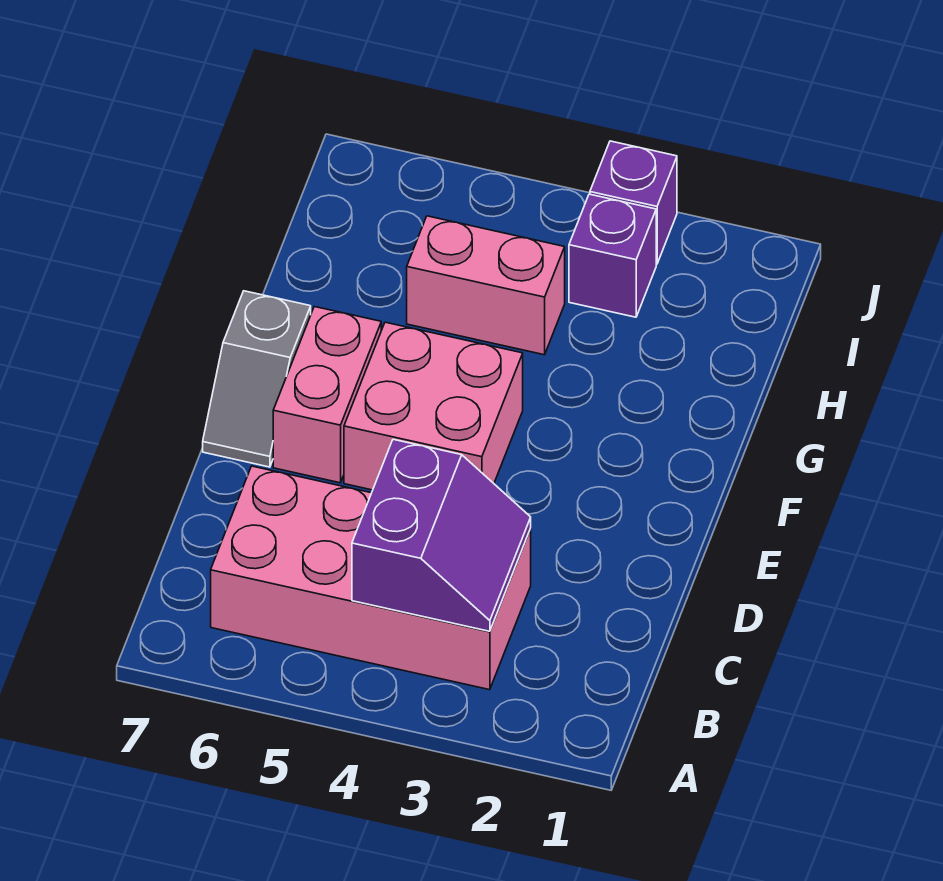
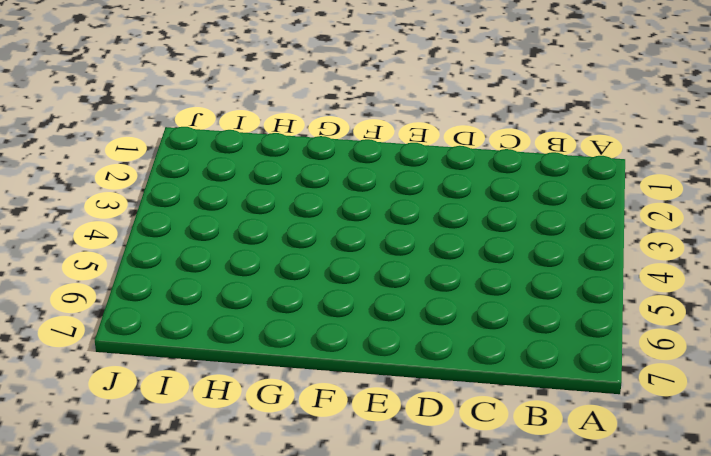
none -> pink brick B3:C6 level 1
none -> pink brick E4:F5 level 1

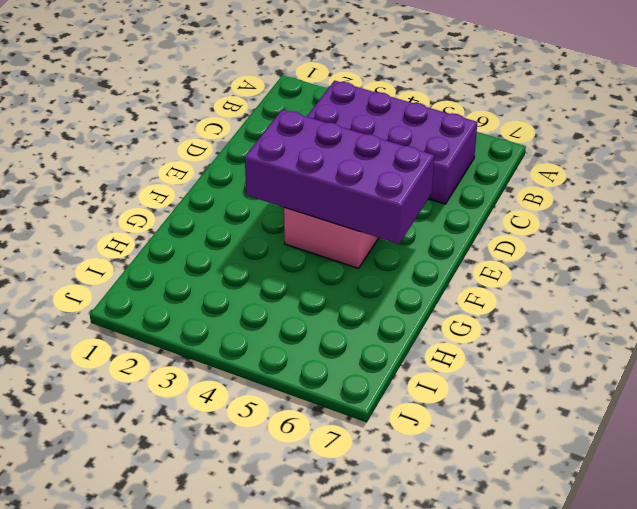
purple brick B3:C6 level 1 -> pink brick B3:C6 level 1
purple brick E3:F6 level 2 -> none
none -> pink brick E6:F6 level 1
none -> grey slope E7:F7 level 1 top F

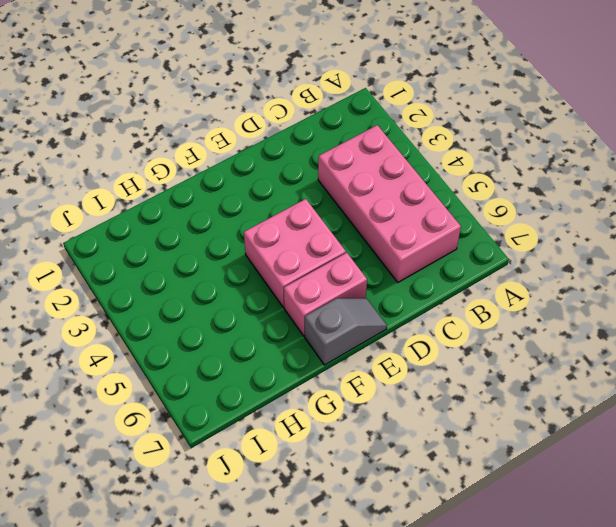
none -> pink brick H4:H5 level 1
none -> purple brick I3 level 1

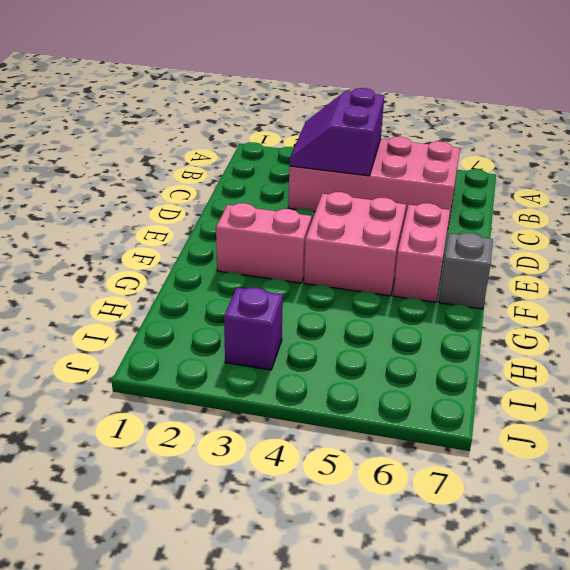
pink brick F2:F3 level 1 -> pink brick H4:H5 level 1
none -> purple brick J3 level 1

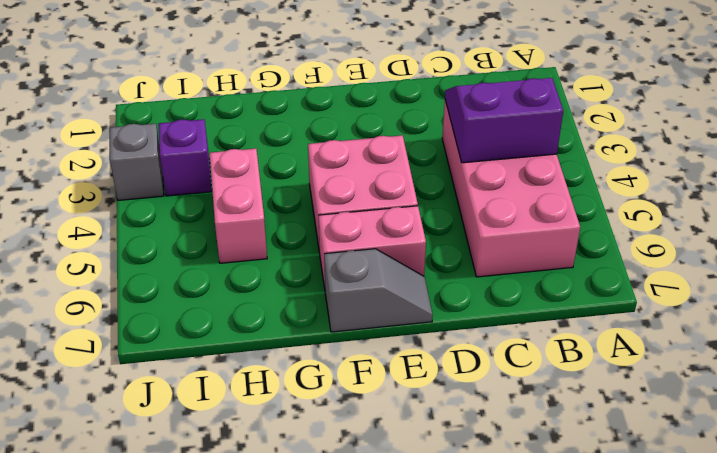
grey brick J3 level 1 -> purple brick J3 level 1

